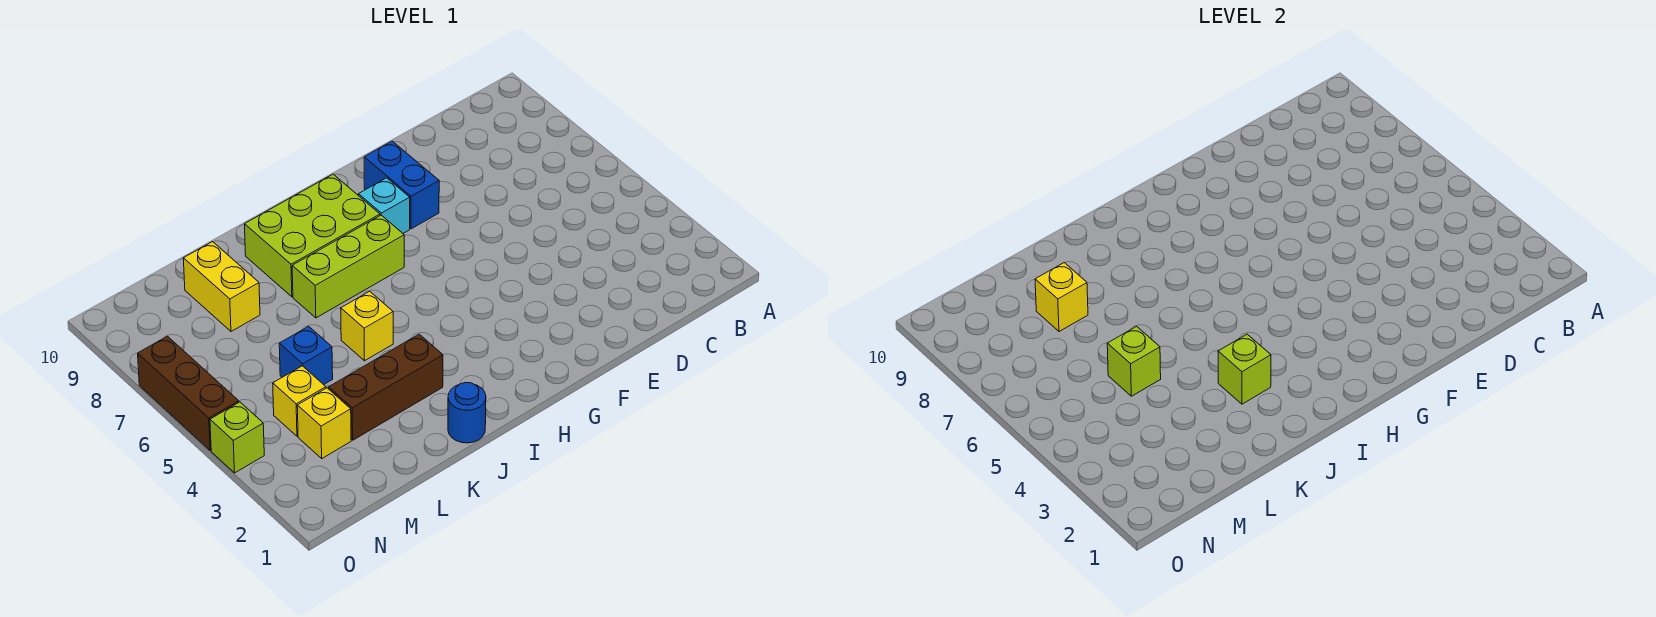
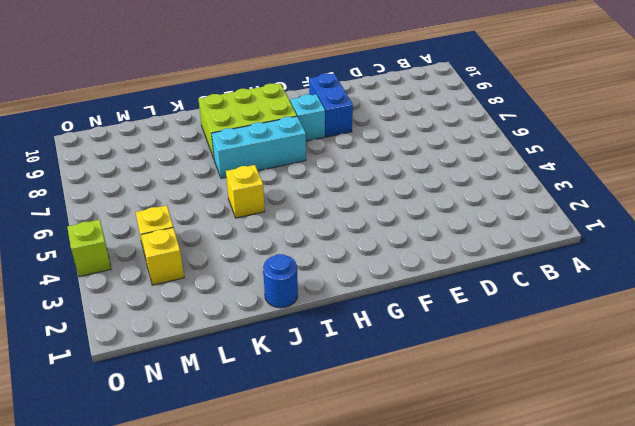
cyan brick H7:J7 level 1 -> lime brick H7:J7 level 1
none -> brown brick J3:L3 level 1
none -> blue brick L5 level 1
none -> yellow brick L8:L9 level 1

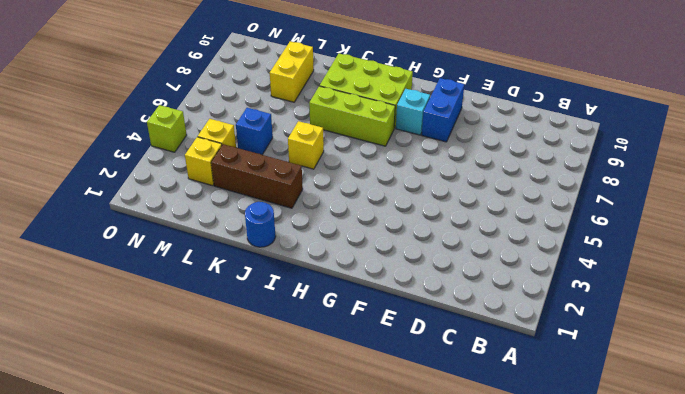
none -> brown brick O5:O7 level 1
none -> lime brick J3 level 2
none -> lime brick L5 level 2

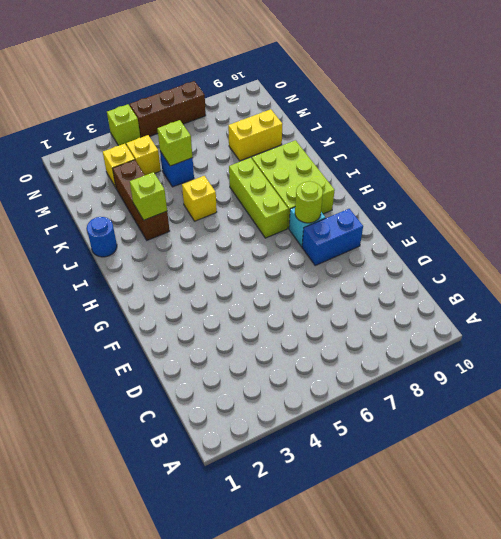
lime round brick G8 level 2 -> none
none -> yellow brick L8 level 2

